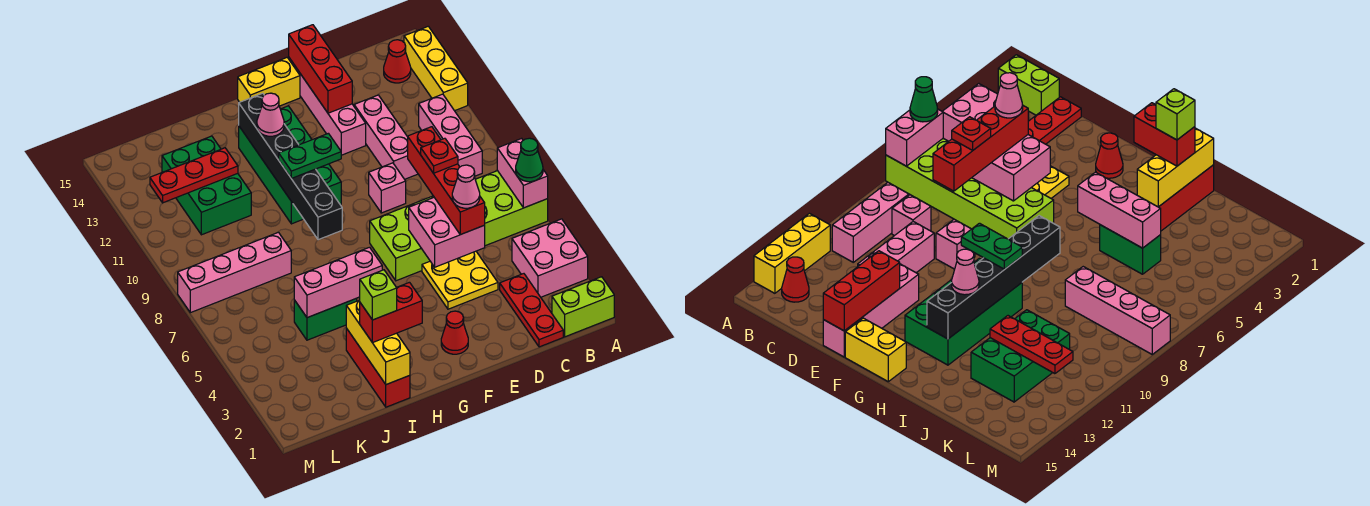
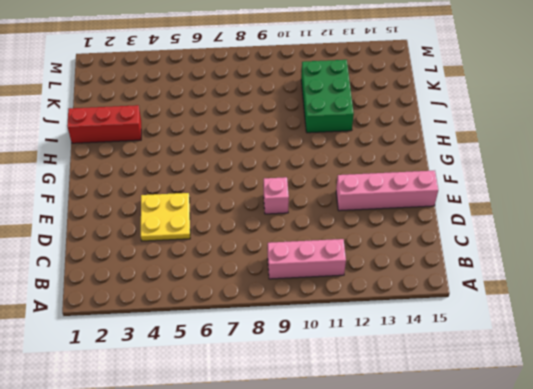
green brick I11:K12 level 1 -> green brick J11:K13 level 1
none -> lime brick A1:B1 level 1
none -> pink brick A3:B4 level 1
none -> lime brick A6:F7 level 1
none -> yellow brick A12:A14 level 1

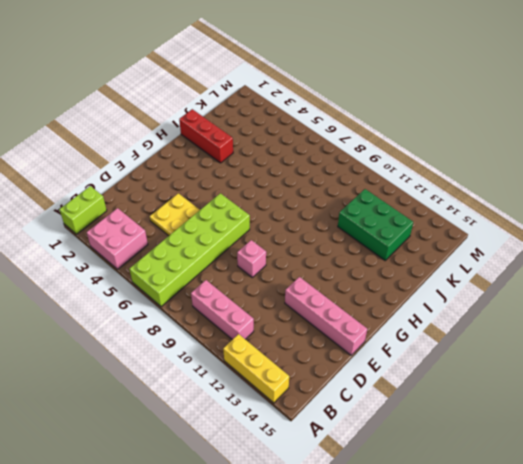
none -> red cone B14 level 1
none -> red plate C1:C3 level 1
none -> pink brick C9 level 1
none -> pink brick D10:D12 level 1

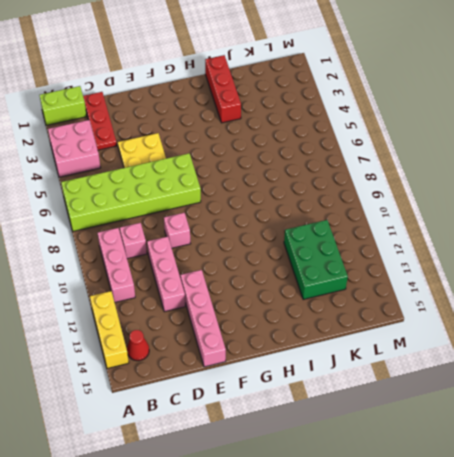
none -> red cone F2 level 1
none -> yellow brick F15:G15 level 1
none -> green brick G10:H13 level 1
none -> green brick I5:J5 level 1

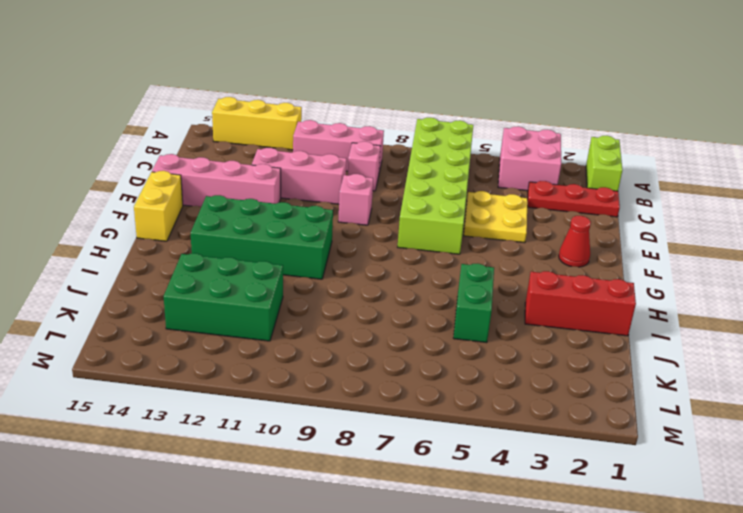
none -> red cone B14 level 1
none -> pink brick J8:M8 level 1
none -> pink brick A6:A7 level 2
none -> pink brick D5:E6 level 2

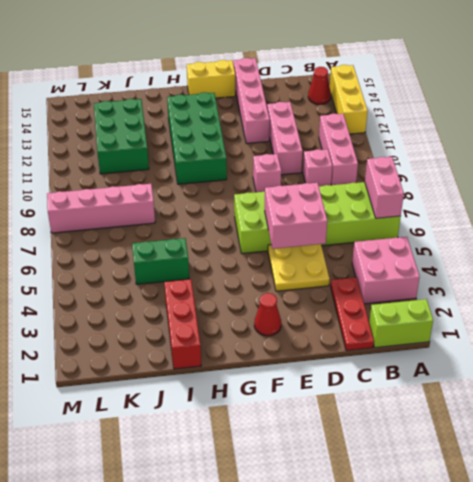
none -> red brick E13:E15 level 2
none -> pink brick H5:J5 level 2
none -> black brick H8:H13 level 2
none -> yellow brick I1:I3 level 2

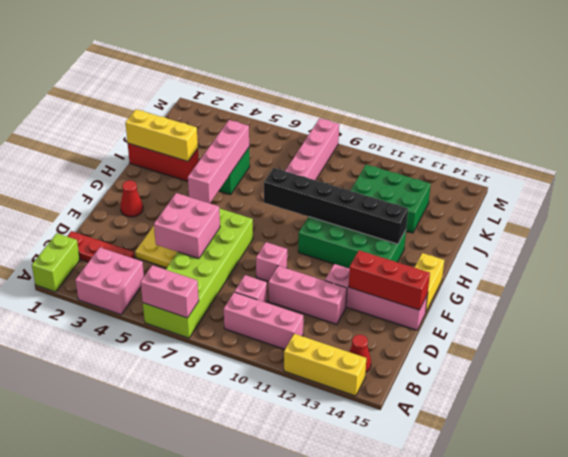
pink brick G5:J5 level 2 -> pink brick H5:J5 level 2
none -> red plate J12:L12 level 2
none -> green cone A6 level 3
none -> red brick D5:D8 level 3
none -> green plate G10:H10 level 3

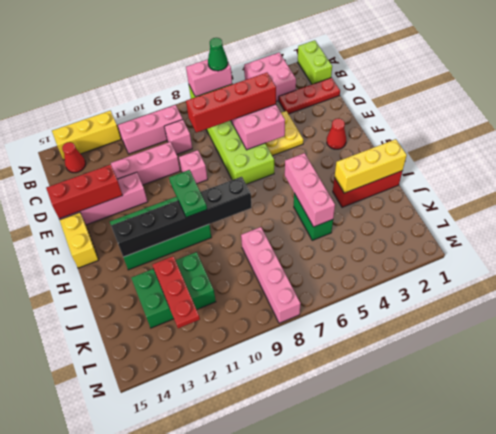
none -> red brick H2:I2 level 3
none -> pink cone H12 level 3
none -> pink cone D5 level 4
none -> red plate D7 level 4

